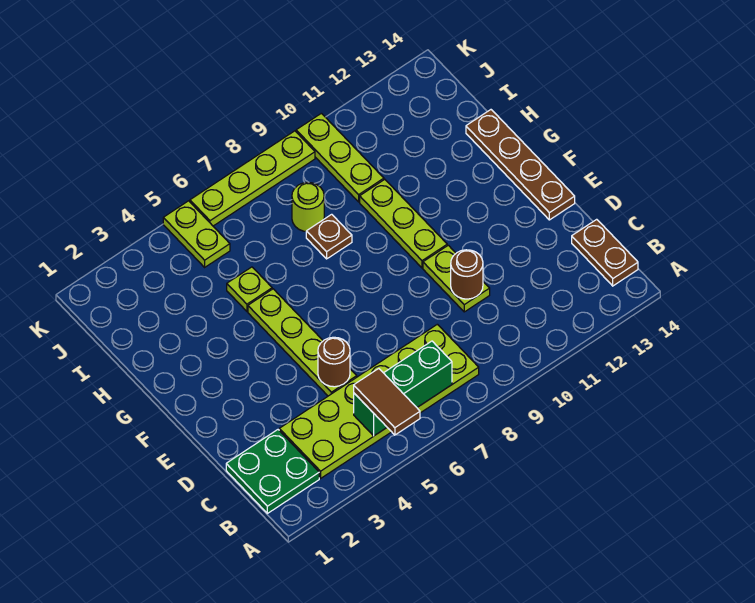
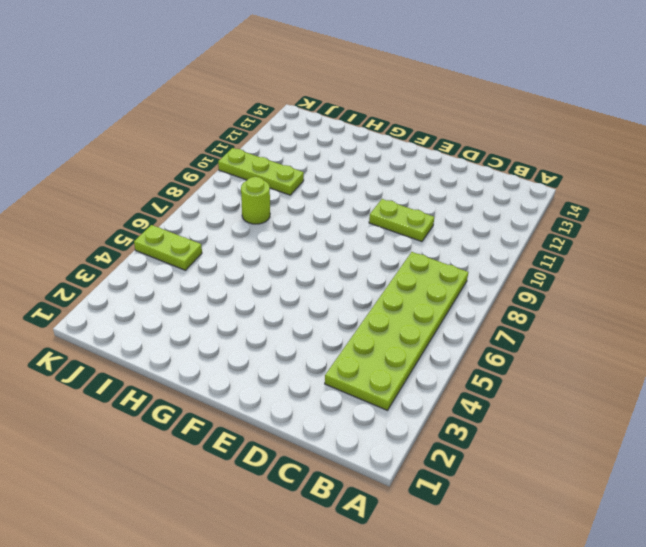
none -> green plate B1:C2 level 1
none -> brown plate B14:C14 level 1
none -> lime plate D5:G5 level 1

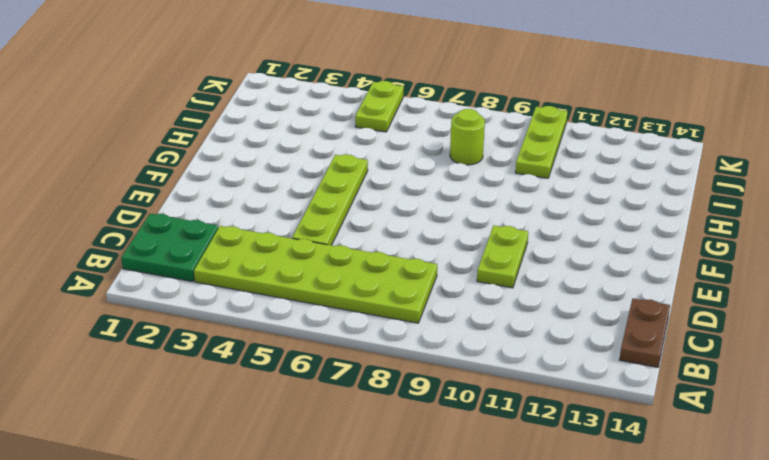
none -> brown plate E14:H14 level 1
none -> lime plate F10:H10 level 1
none -> lime plate H5 level 1

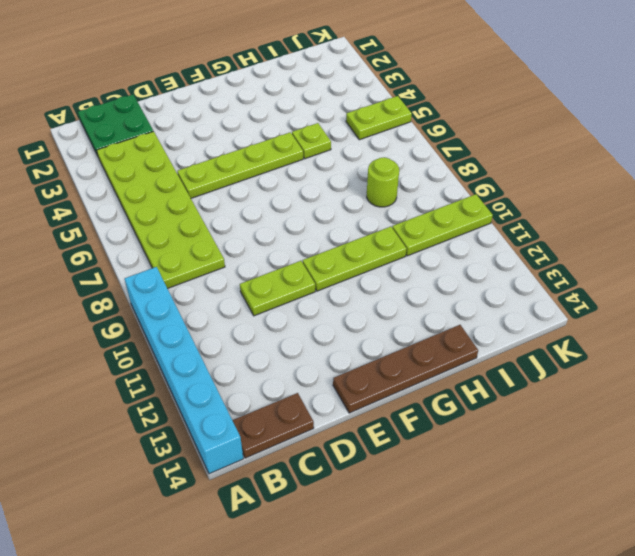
cyan brick A9:A14 level 1 -> none
none -> brown plate H8 level 1
none -> lime plate K6:K9 level 1
none -> green brick B5:B7 level 2

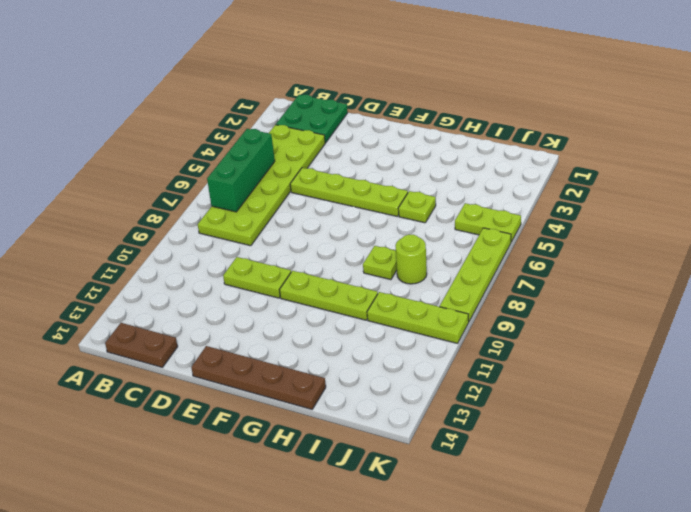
lime plate H8 level 1 -> brown plate H8 level 1
none -> brown round brick D5 level 2
none -> brown round brick D10 level 2
none -> brown tile A5:B5 level 3

